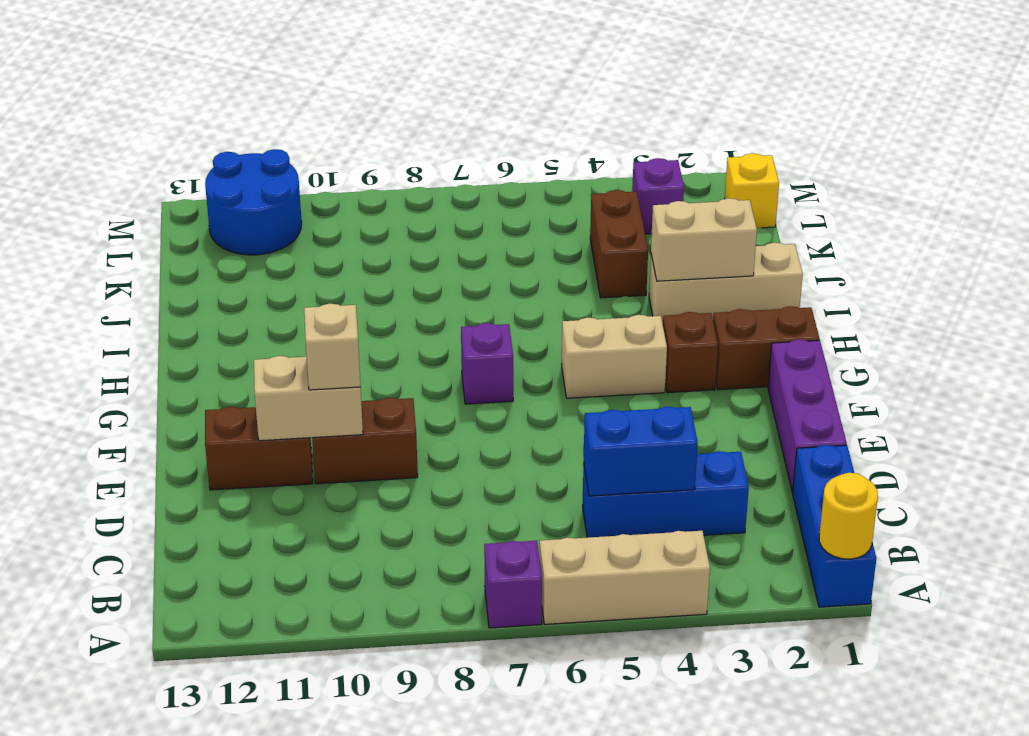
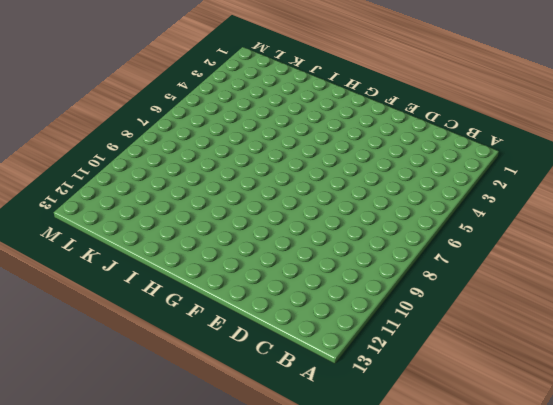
none -> blue brick A1:C1 level 1
none -> tan brick A4:A6 level 1
none -> purple brick A7 level 1

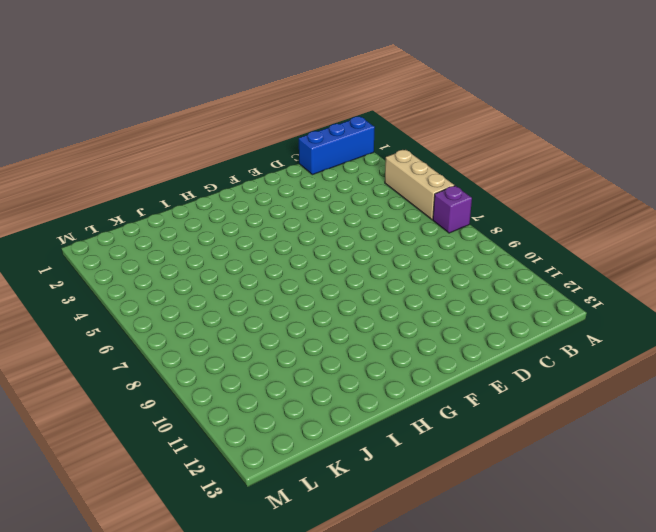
none -> blue brick C3:C5 level 1
none -> purple brick D1:F1 level 1
none -> brown brick E9:E10 level 1

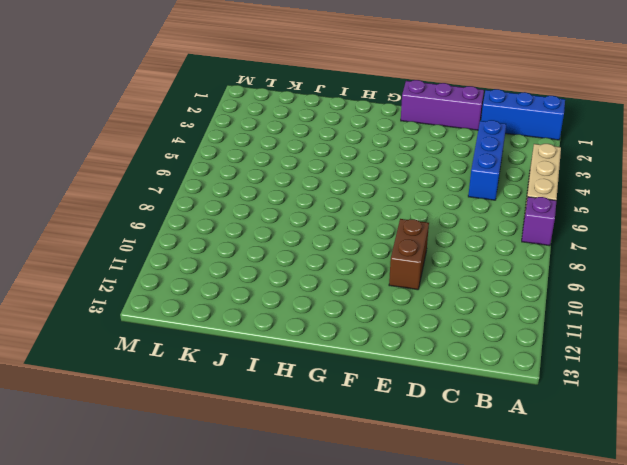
none -> brown brick E11:E12 level 1
none -> brown brick G1:G2 level 1
none -> brown brick G3 level 1

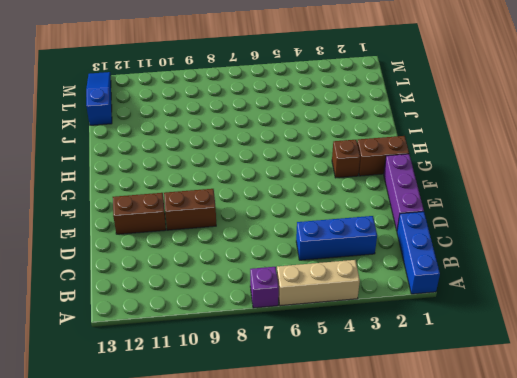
blue slope K13:M13 level 1 top K -> none
none -> tan brick G4:G5 level 1
none -> purple brick G7 level 1
none -> tan brick I1:I3 level 1

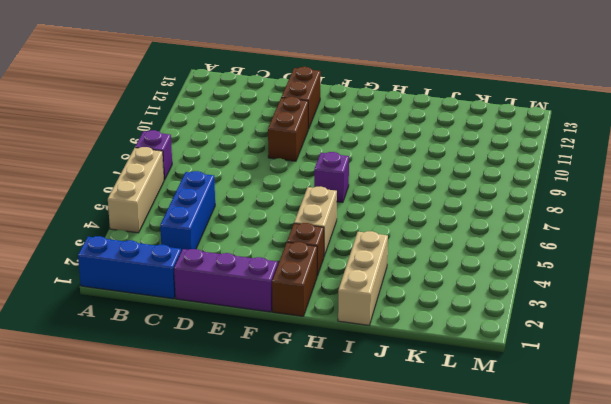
none -> brown brick J4:K4 level 1
none -> yellow brick L1 level 1
none -> purple brick L3 level 1

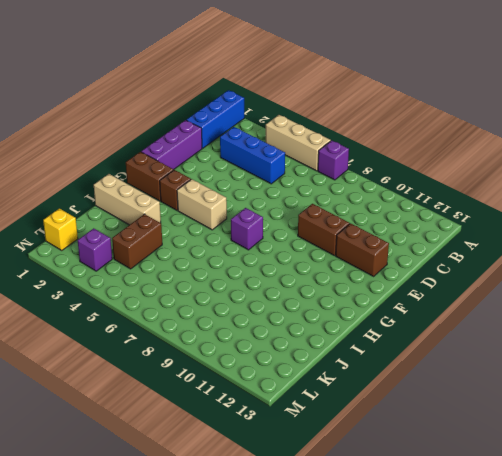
none -> blue round brick L11:M12 level 1
none -> yellow round brick A1 level 2
none -> blue brick C4:C5 level 2

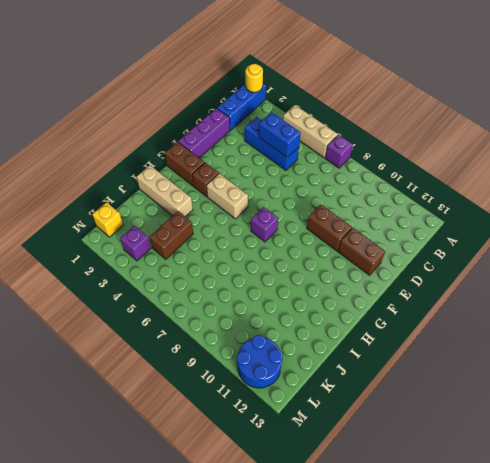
none -> tan brick E10:E11 level 2
none -> tan brick I2:I3 level 2
none -> tan brick E10 level 3

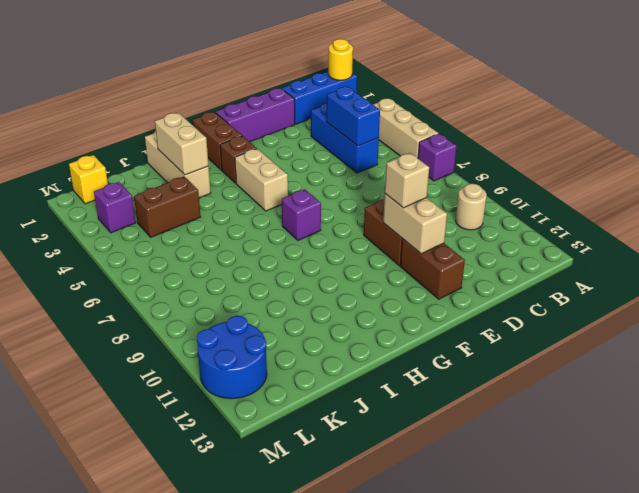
tan round brick B10 level 1 -> none

